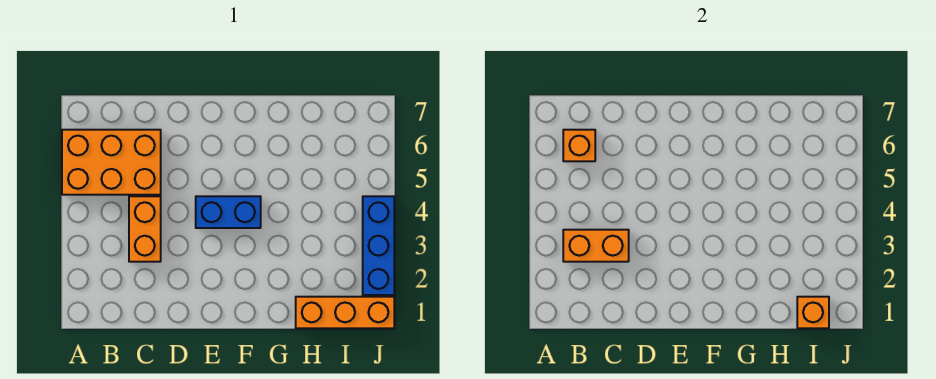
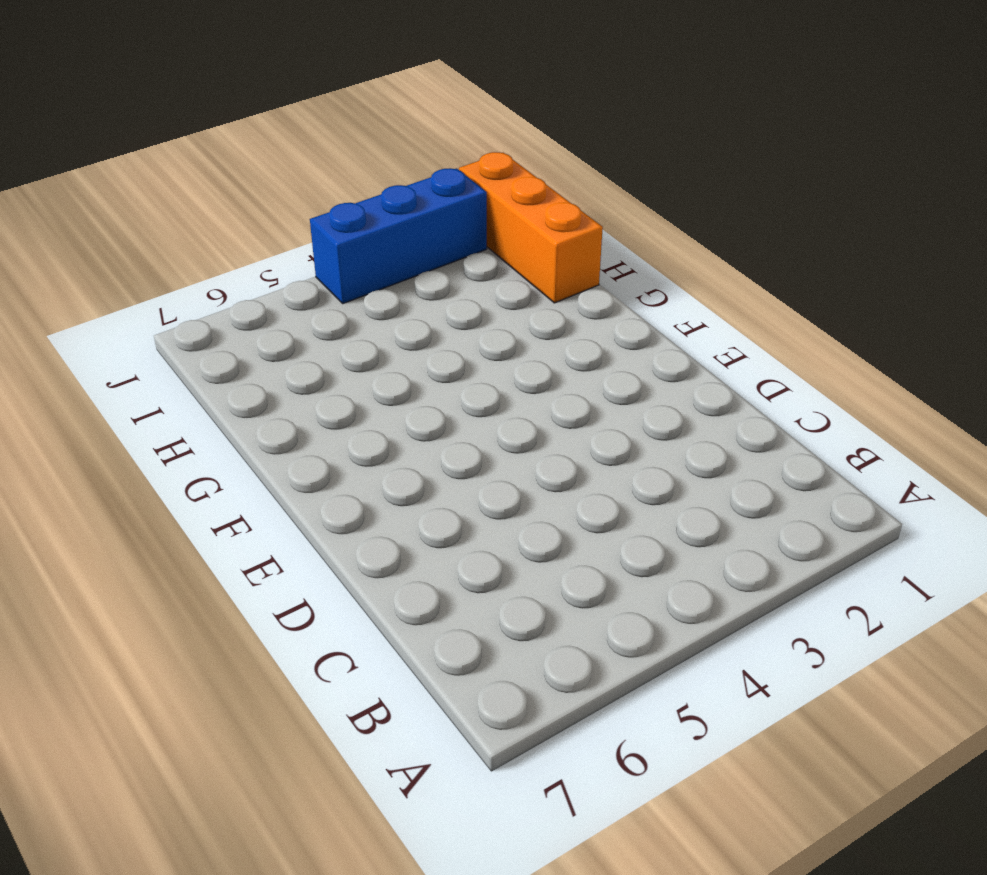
none -> orange brick A5:C6 level 1
none -> orange brick C3:C4 level 1

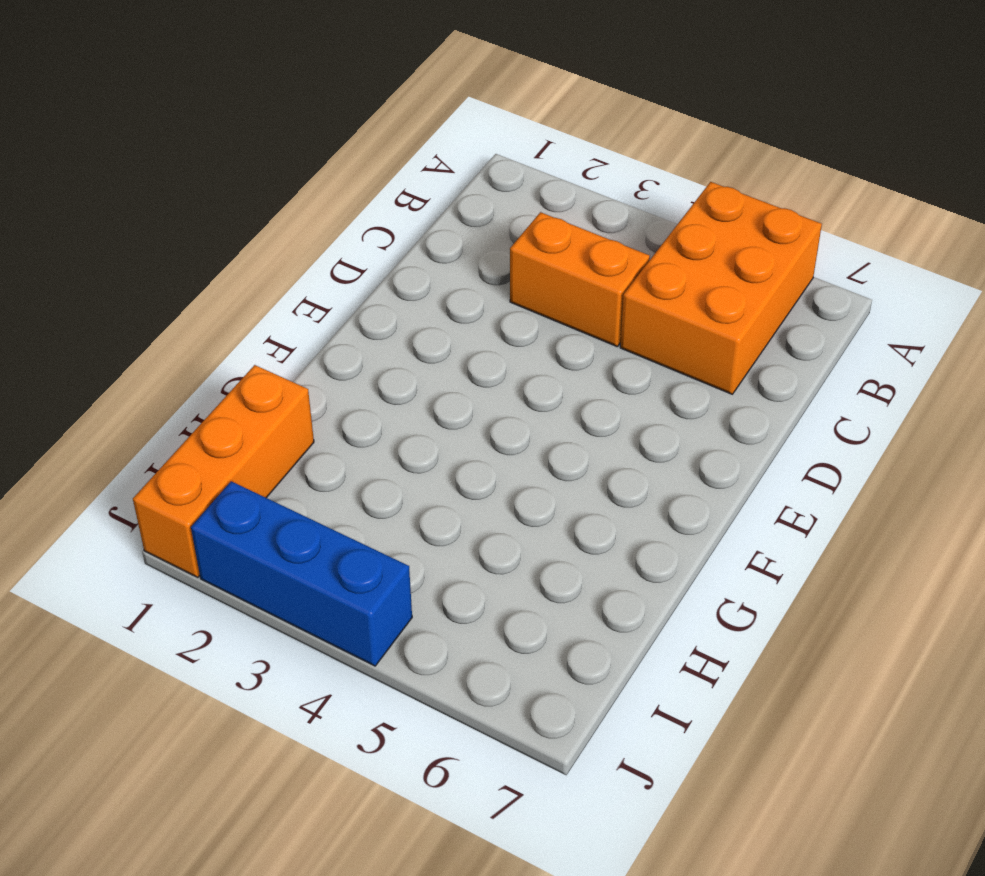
none -> blue brick E4:F4 level 1
none -> orange brick B3:C3 level 2

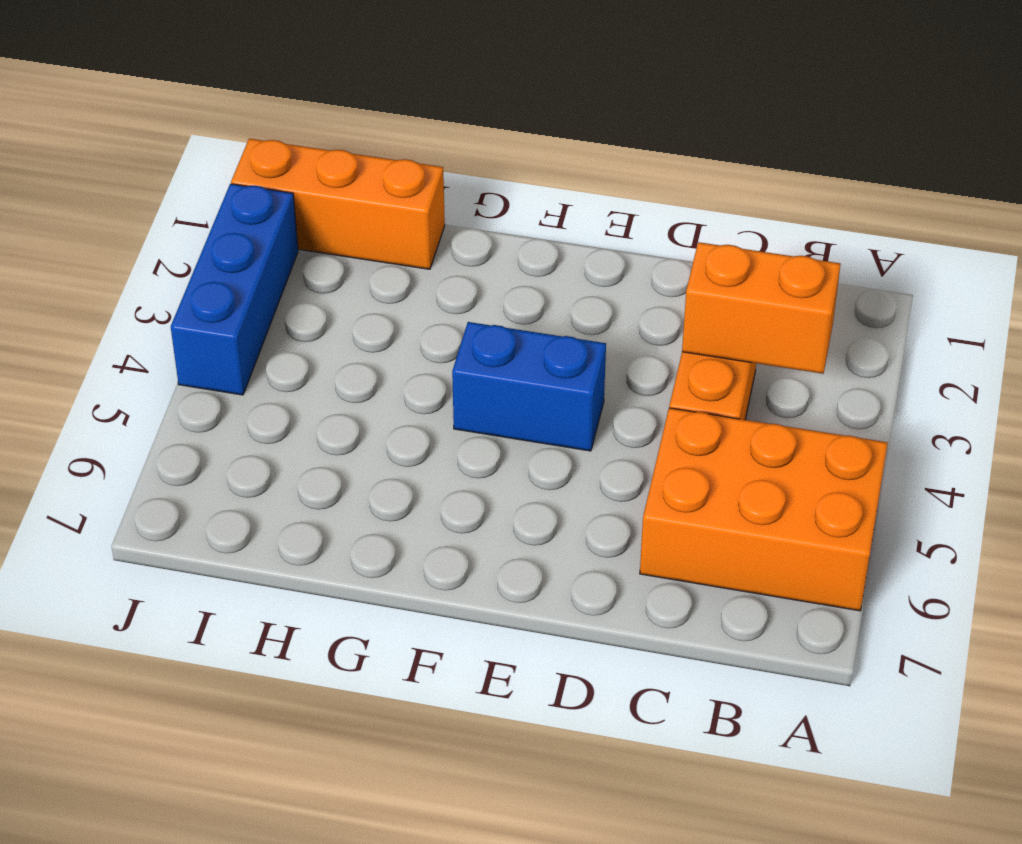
none -> orange brick B6 level 2
none -> orange brick I1 level 2

